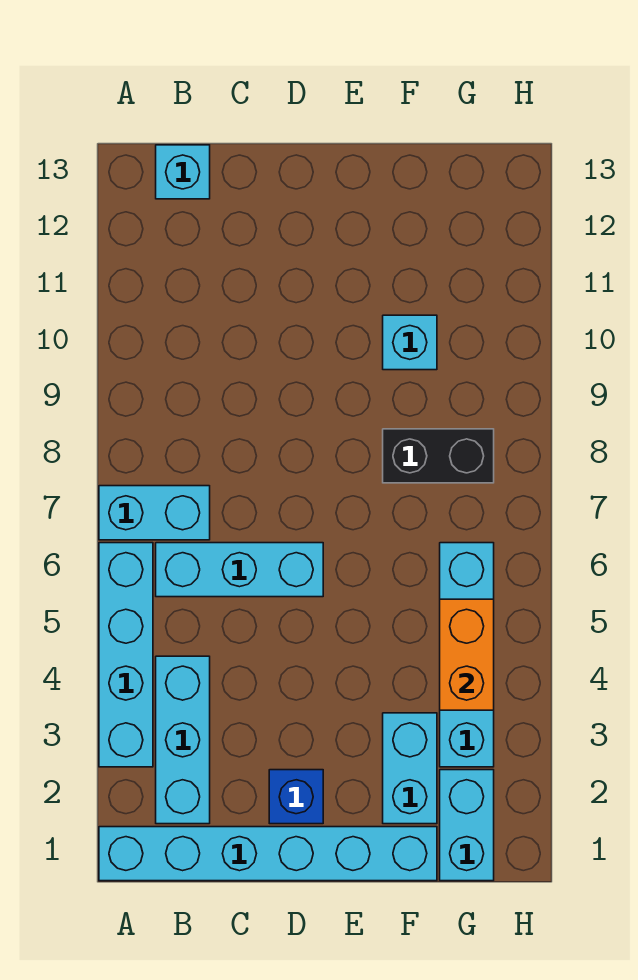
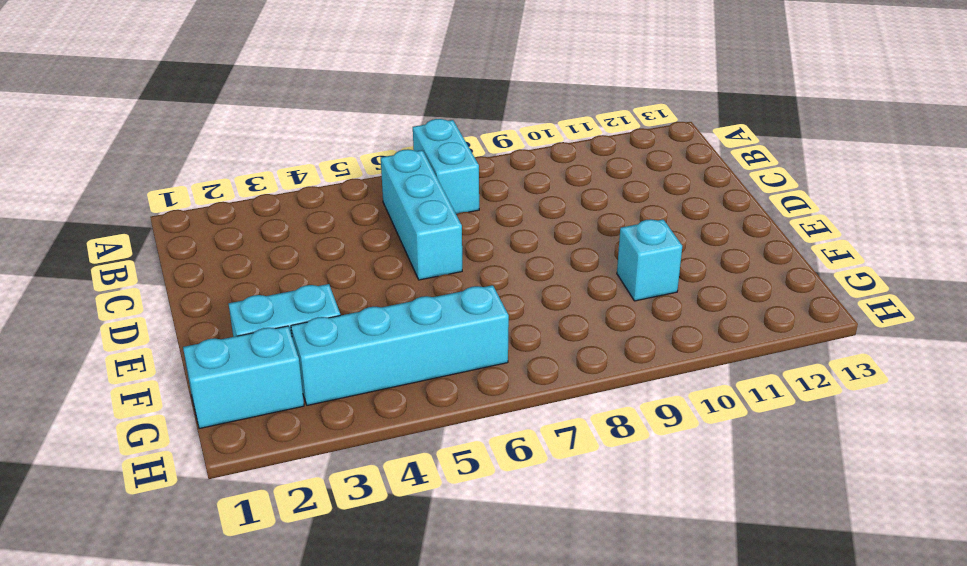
none -> cyan brick A1:F1 level 1
none -> cyan brick A3:A6 level 1
none -> cyan brick B2:B4 level 1

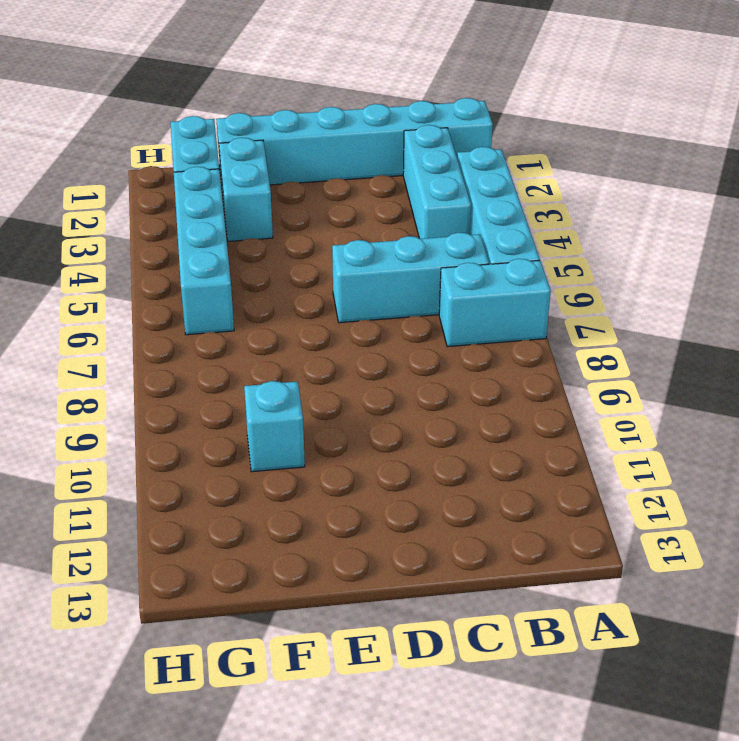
none -> cyan brick B13 level 1
none -> blue brick D2 level 1
none -> black brick F8:G8 level 1

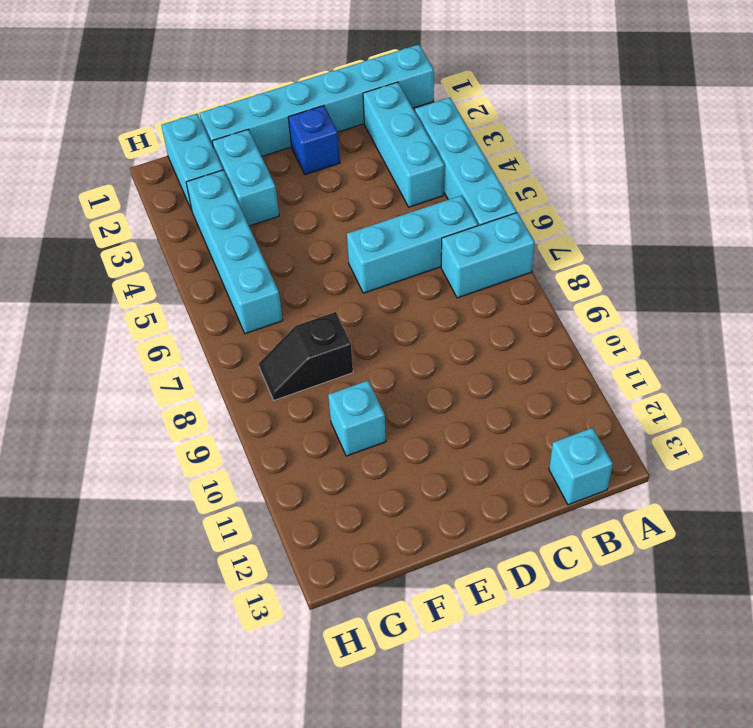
black slope F8:G8 level 1 top F -> black brick F8:G8 level 1
none -> orange brick G4:G5 level 2

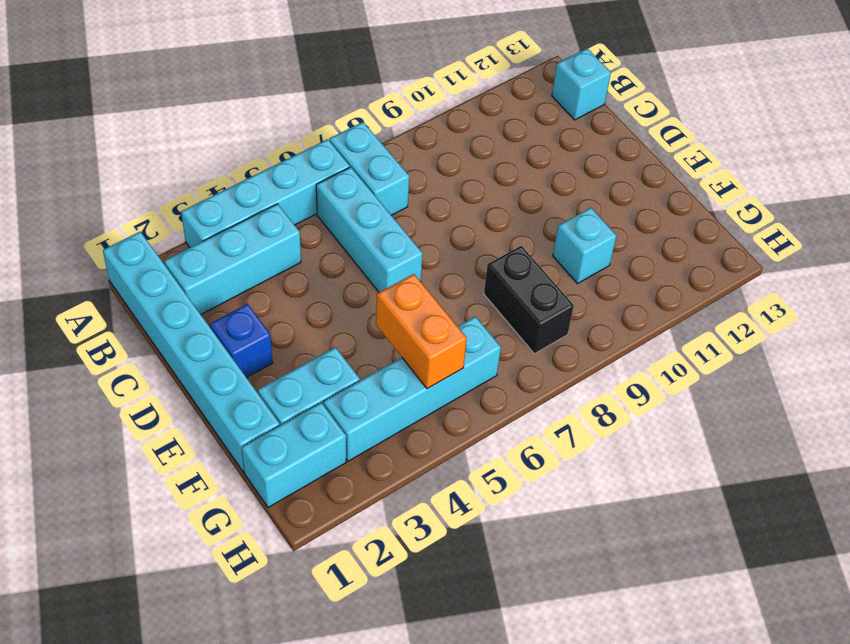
orange brick F5:G5 level 2 -> orange brick G4:G5 level 2

